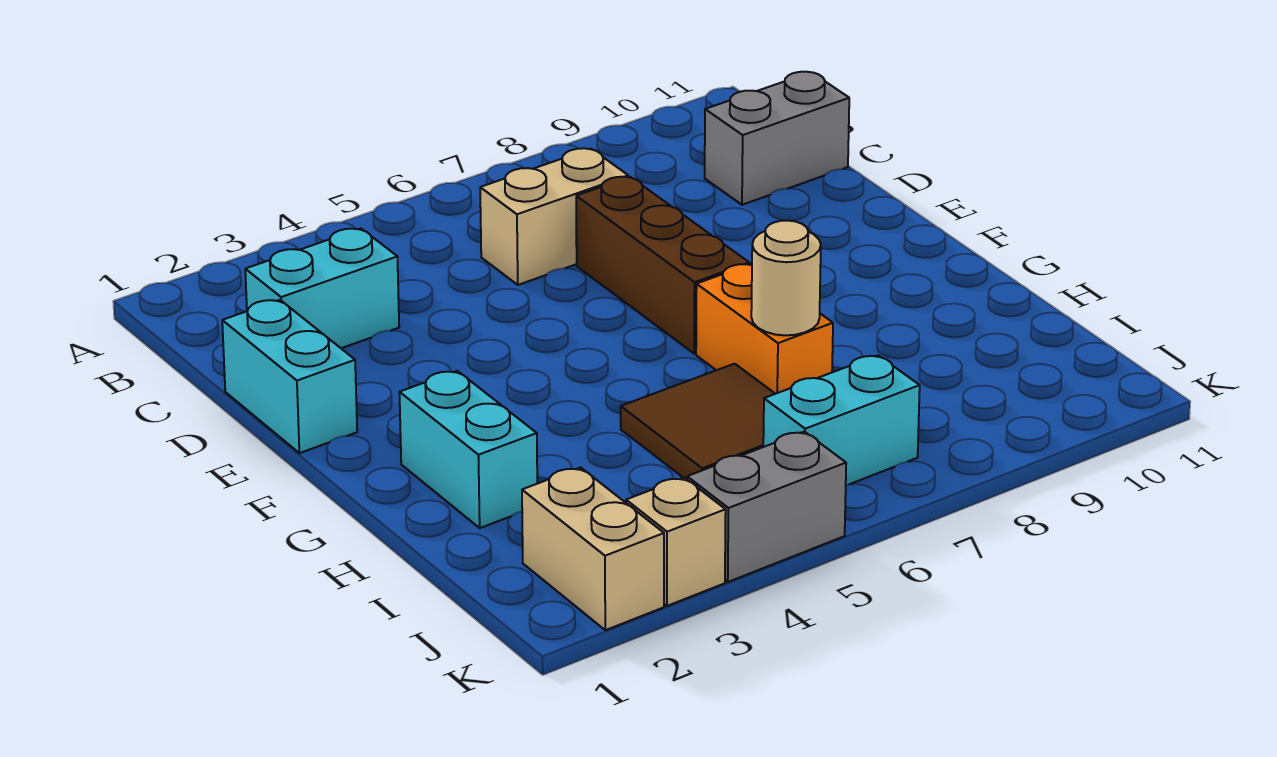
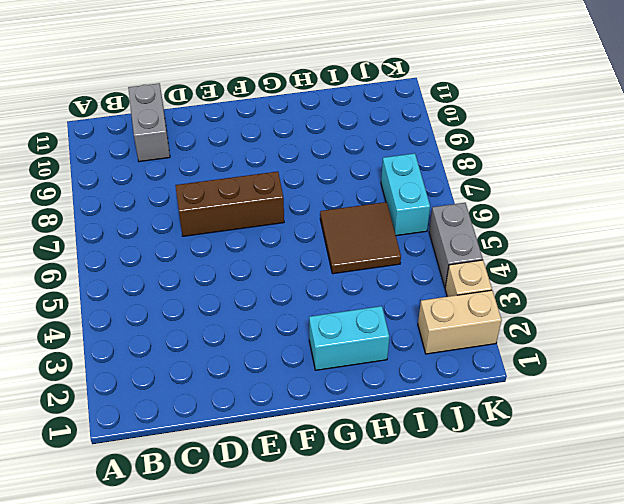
none -> cyan brick C2:C3 level 1
none -> tan brick C6:C7 level 1
none -> cyan brick D1:E1 level 1

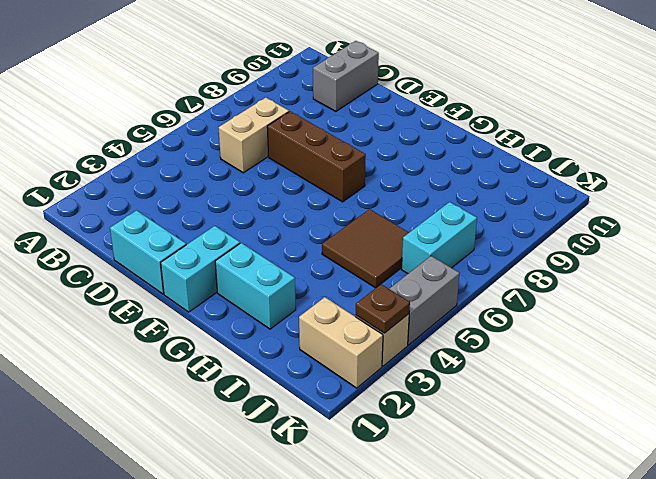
cyan brick F1:F2 level 1 -> cyan brick C2:C3 level 1
brown plate K3 level 2 -> none
none -> orange brick G7:H7 level 1
none -> tan round brick H7 level 2

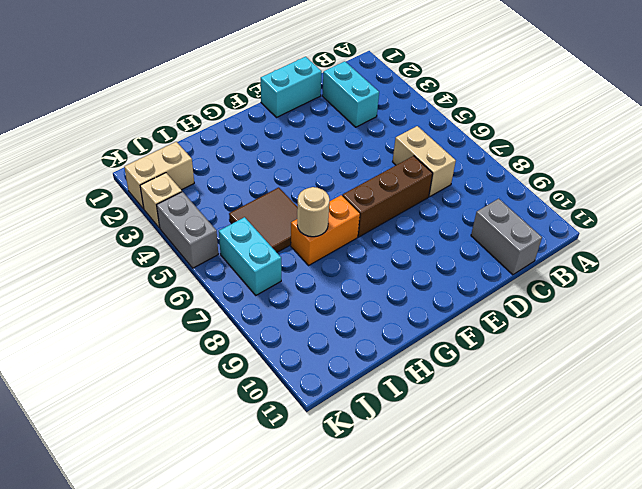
none -> cyan brick G2:H2 level 1

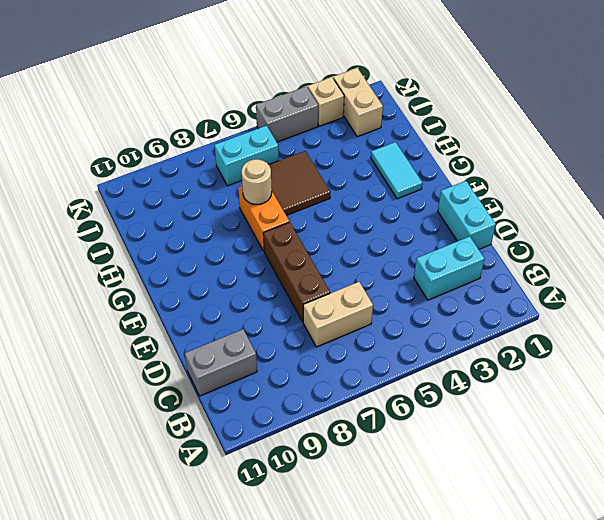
cyan tile G2:H2 level 1 -> cyan brick G2:H2 level 1

